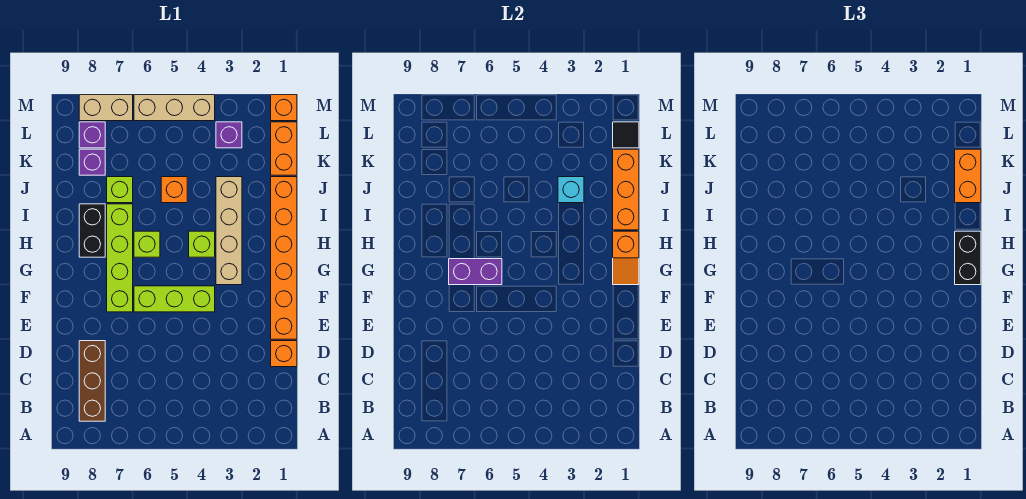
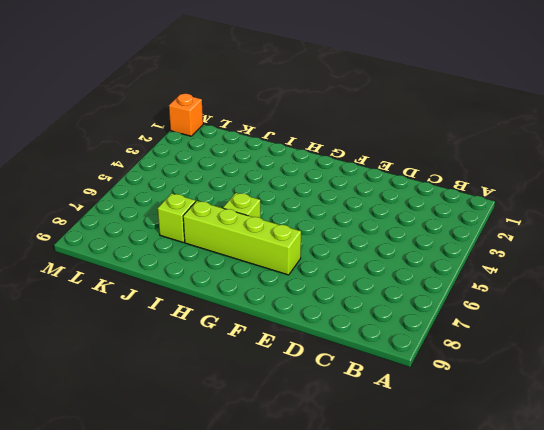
none -> brown brick B8:D8 level 1
none -> orange brick D1 level 1
none -> orange brick E1:J1 level 1

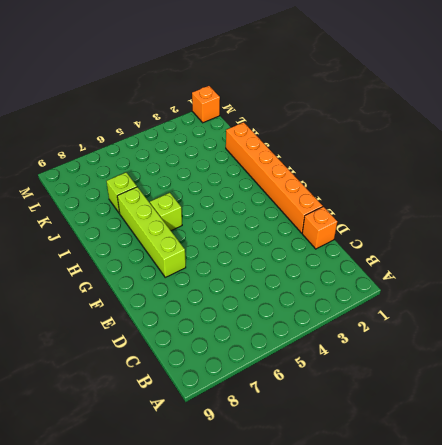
none -> brown brick B8:D8 level 1
none -> lime brick F4:F6 level 1
none -> tan brick G3:J3 level 1

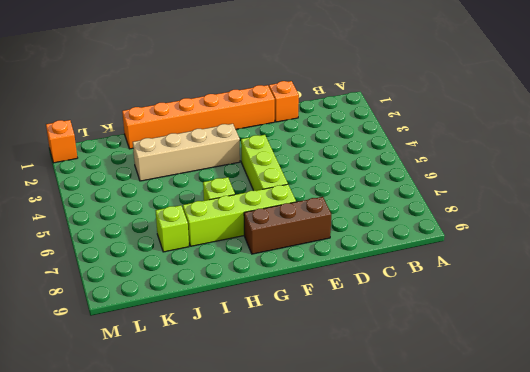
brown brick E8:G8 level 1 -> brown brick B8:D8 level 1
none -> lime brick H4 level 1
none -> black brick H8:I8 level 1
none -> orange brick J5 level 1

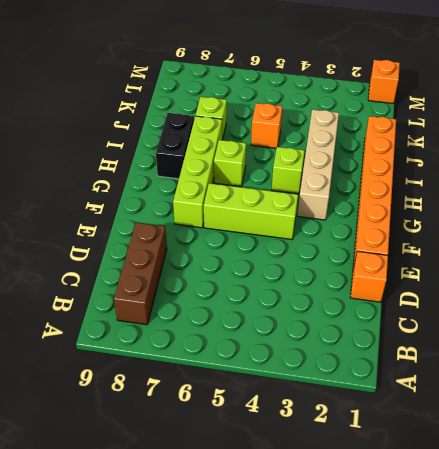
none -> orange brick K1:L1 level 1
none -> purple brick K8 level 1
none -> purple brick L3 level 1

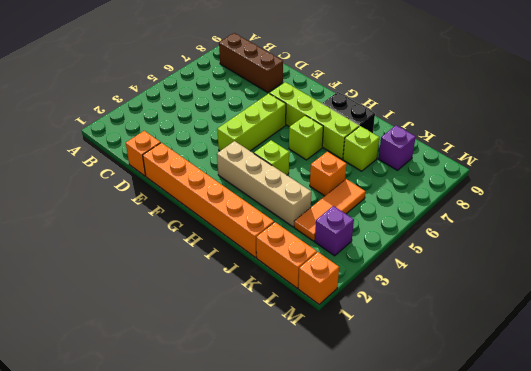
orange tile K3:K5 level 1 -> none
none -> purple brick L8 level 1
none -> tan brick M4:M6 level 1
none -> tan brick M7:M8 level 1

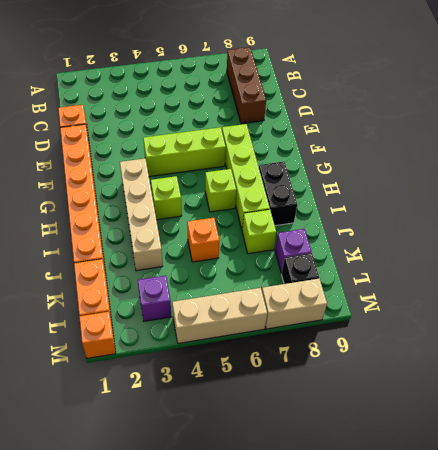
black brick L8 level 1 -> purple brick L8 level 1
none -> orange slope G1:H1 level 2 top H
none -> purple brick G6:G7 level 2
none -> orange brick I1:K1 level 2

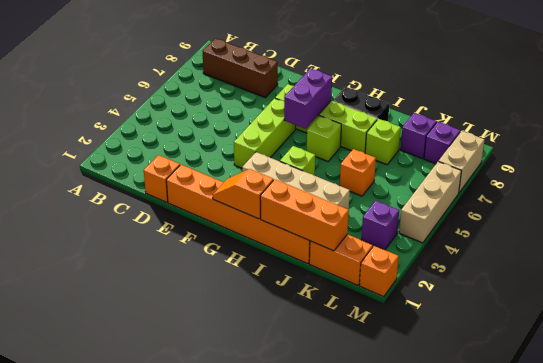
none -> cyan brick J3 level 2
none -> black tile L1 level 2
none -> black brick G1:H1 level 3

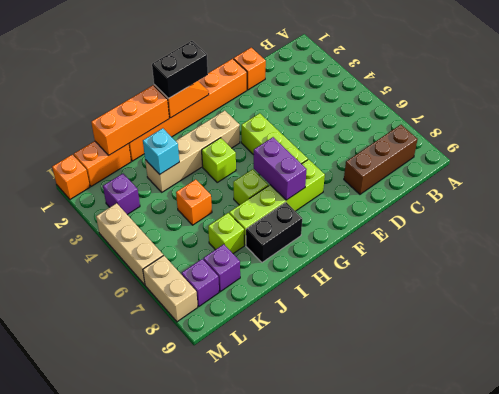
none -> black tile L1 level 2
none -> orange brick J1:K1 level 3

